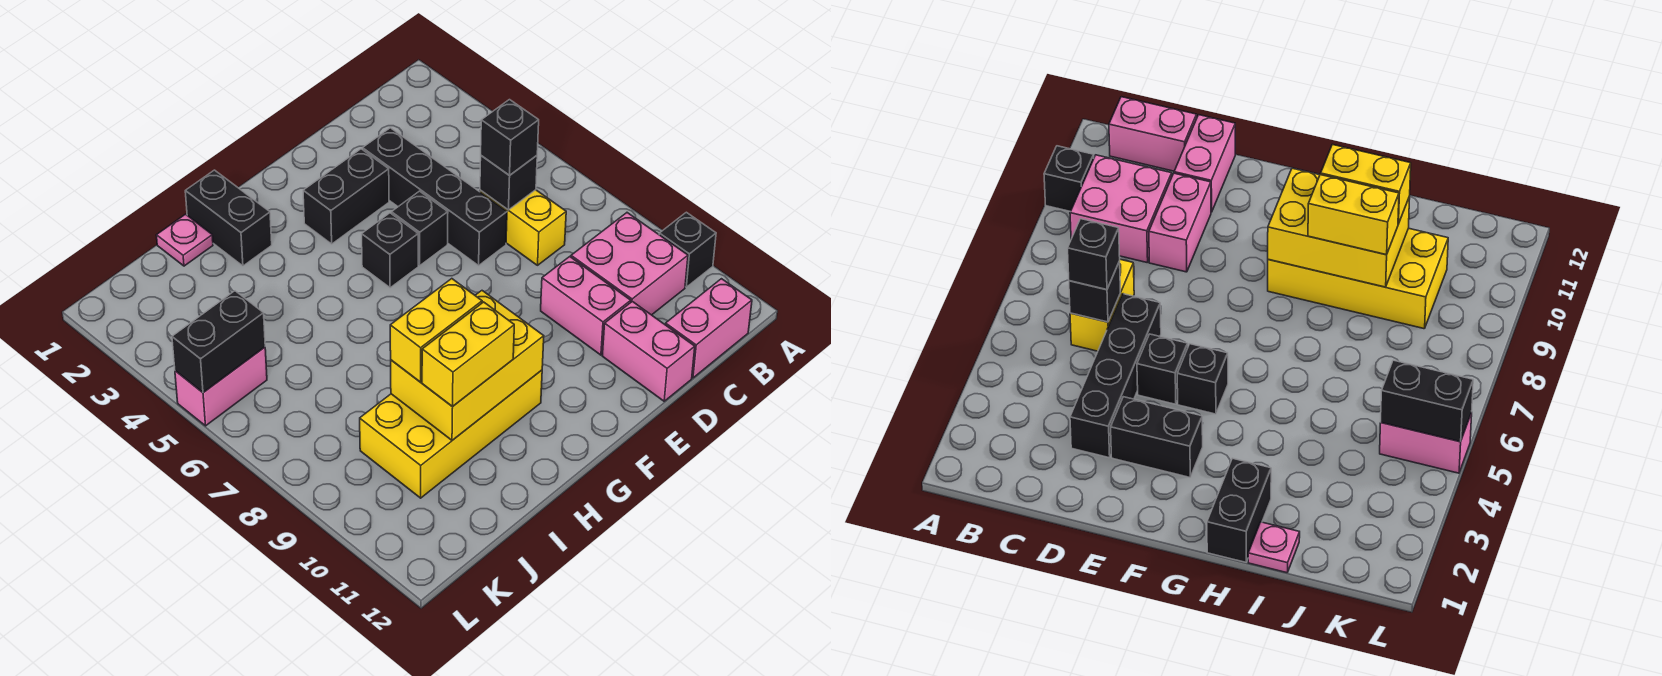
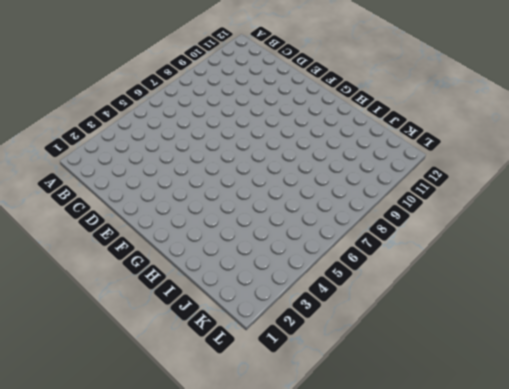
none -> black brick A10 level 1
none -> pink brick B9:C10 level 1
none -> pink brick B12:C12 level 1

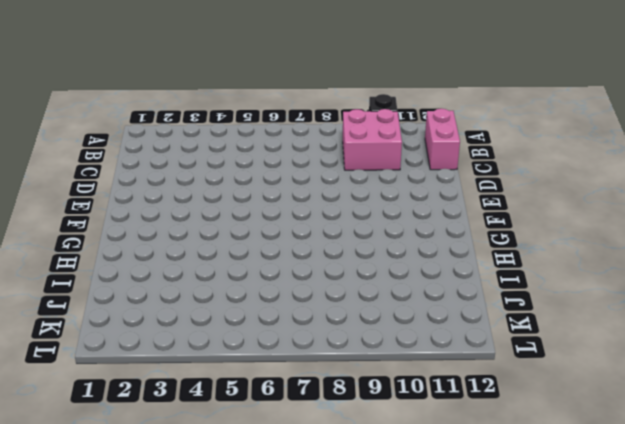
none -> yellow brick C6:C7 level 1
none -> black brick D3:D6 level 1
none -> pink brick D9:D10 level 1

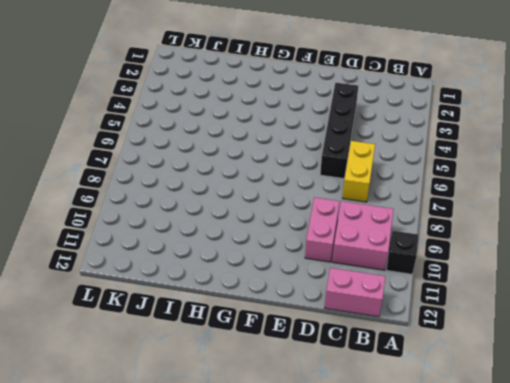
none -> pink brick D11:D12 level 1
none -> black brick E3:F3 level 1
none -> black brick E5 level 1

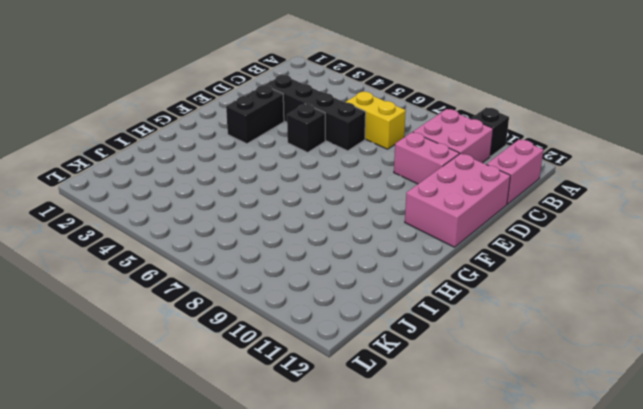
pink brick D11:F12 level 1 -> pink brick D11:D12 level 1
none -> black brick F5 level 1
none -> yellow brick G9:J10 level 1
none -> black brick H1:H2 level 1

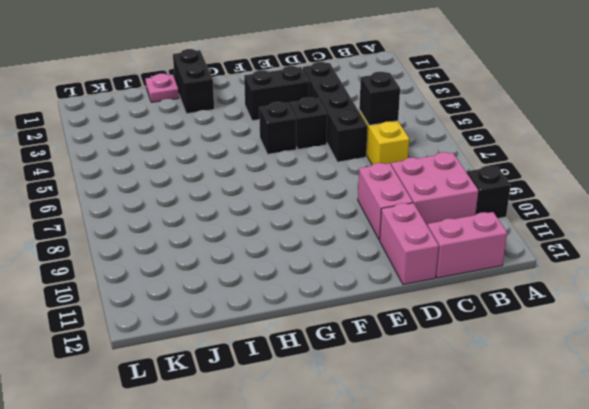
none -> yellow brick G9:J10 level 1
none -> pink brick K5:L5 level 1
none -> yellow brick G9:I10 level 2

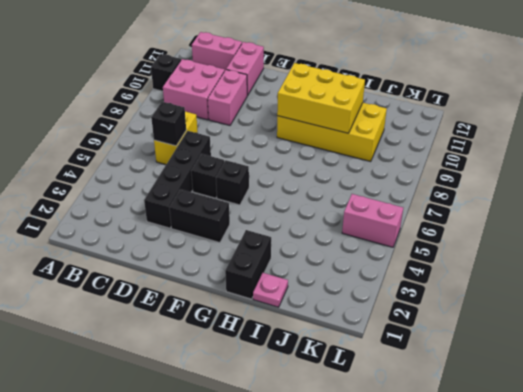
none -> black brick K5:L5 level 2
none -> black brick C6 level 3
none -> yellow brick H9:I9 level 3

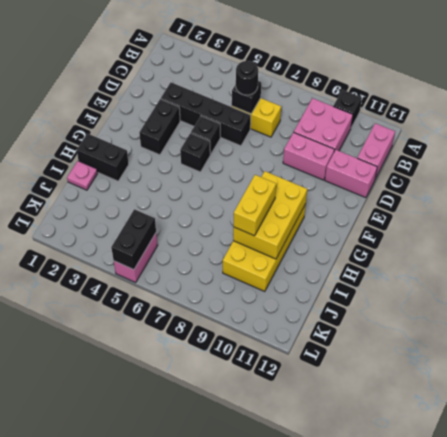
black round brick C6 level 3 -> black brick C6 level 3
none -> yellow brick H10:I10 level 3

